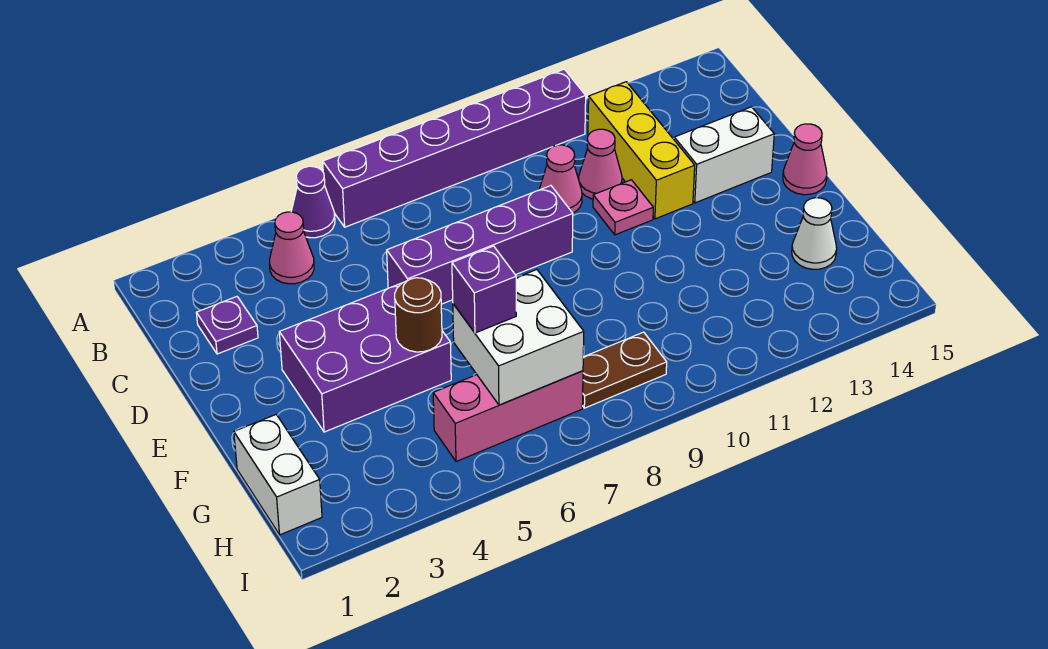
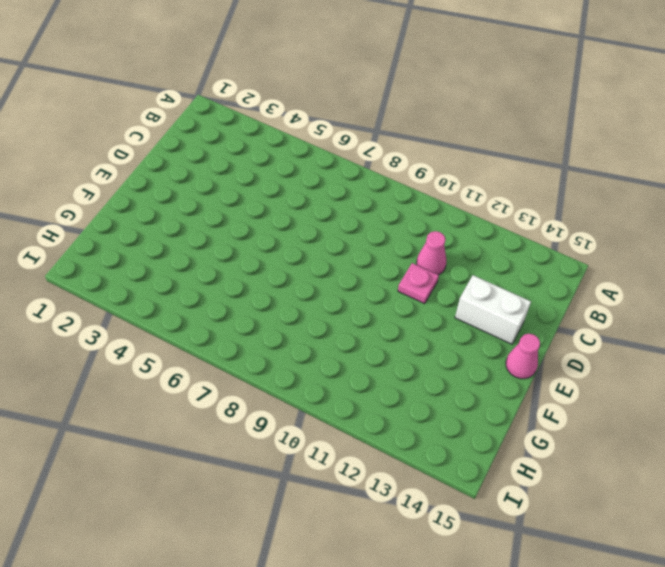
none -> purple cone A5 level 1
none -> purple brick A6:A11 level 1
none -> pink cone B4 level 1

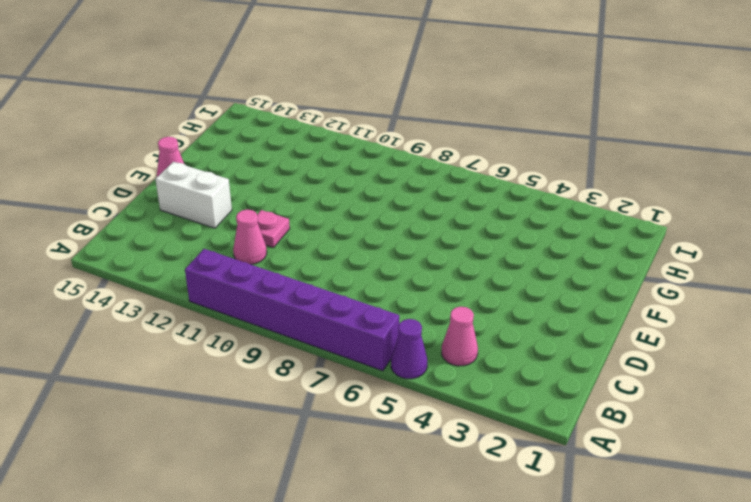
none -> yellow brick B12:D12 level 1
none -> purple plate C2 level 1
none -> pink cone C10 level 1

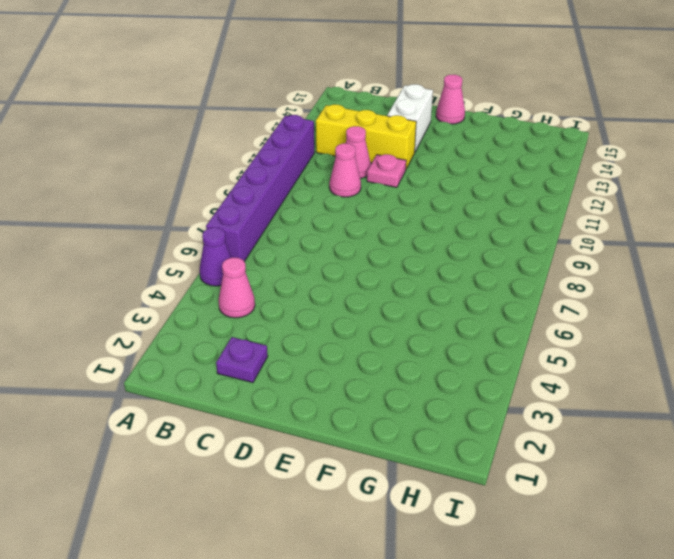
none -> purple brick D6:D9 level 1
none -> purple brick E3:F5 level 1
none -> white brick G1:H1 level 1

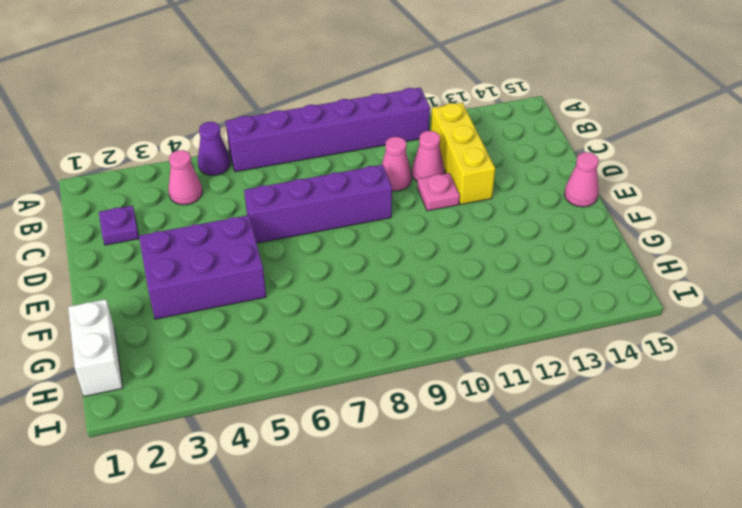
none -> white brick D13:D14 level 1
none -> white cone G14 level 1
none -> pink brick H5:H7 level 1

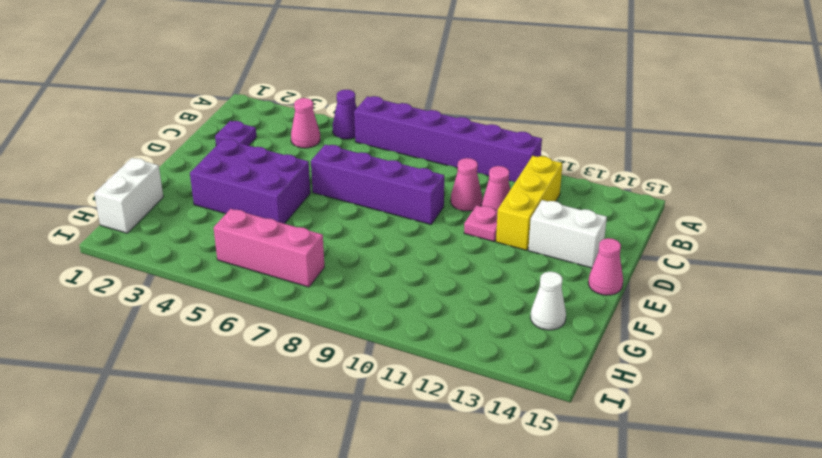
none -> brown plate H8:H9 level 1
none -> brown round brick F5 level 2
none -> white brick G6:H7 level 2

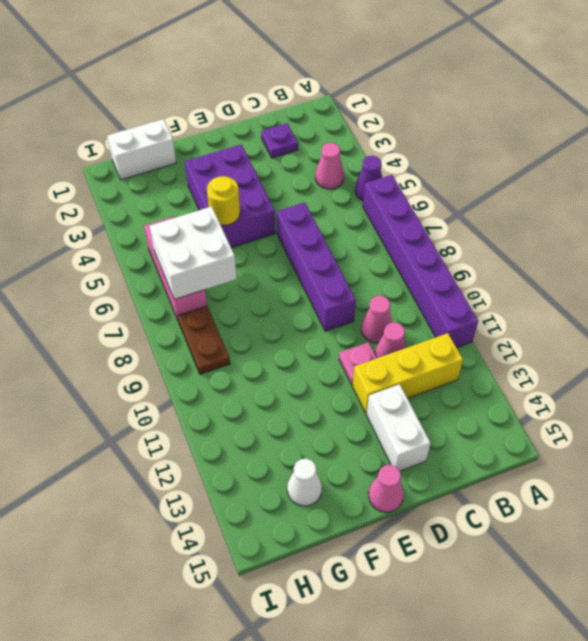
yellow round brick F5 level 2 -> brown round brick F5 level 2
none -> purple brick G6 level 3

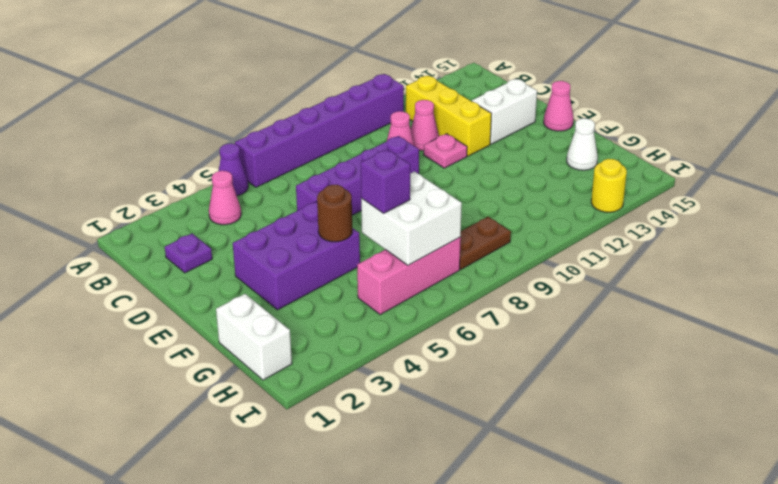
yellow round brick I13 level 1 -> none

